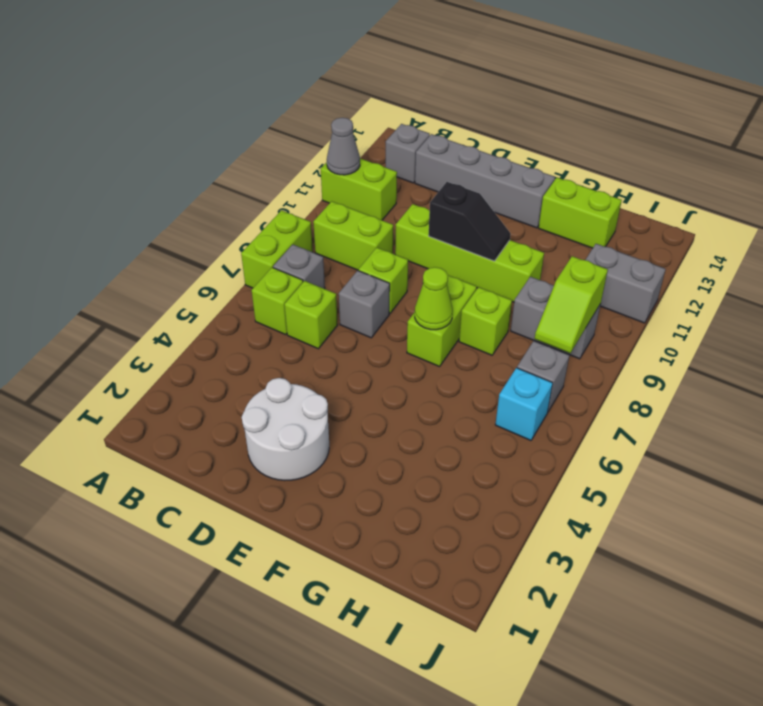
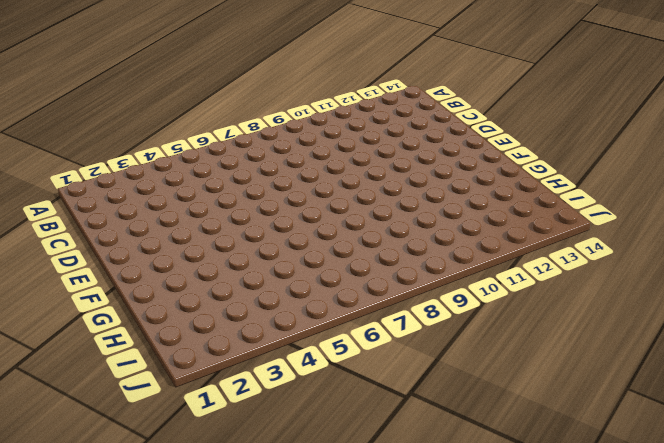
none -> lime brick A7:A8 level 1
none -> lime brick A11:B11 level 1
none -> lime brick B6 level 1

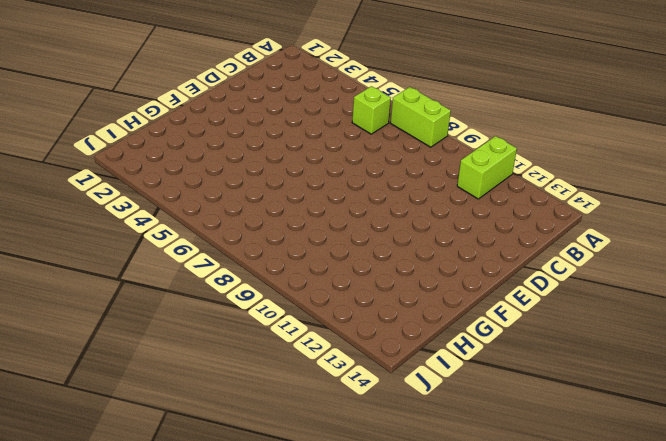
none -> grey brick B7 level 1
none -> lime brick B9:C9 level 1
none -> grey brick B13 level 1

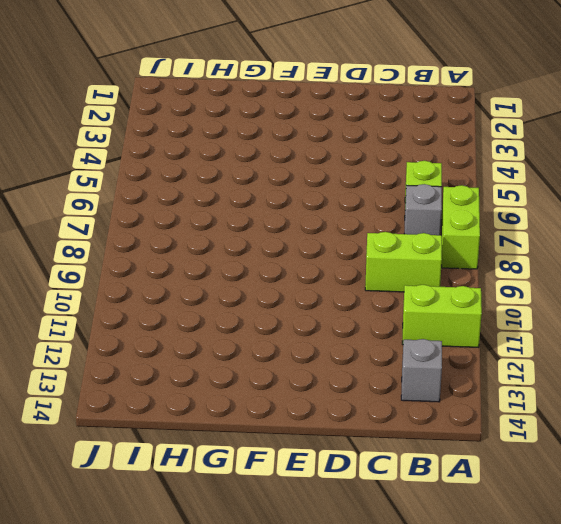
none -> lime brick C6 level 1
none -> grey brick C13:F13 level 1
none -> white round brick D2:E3 level 1

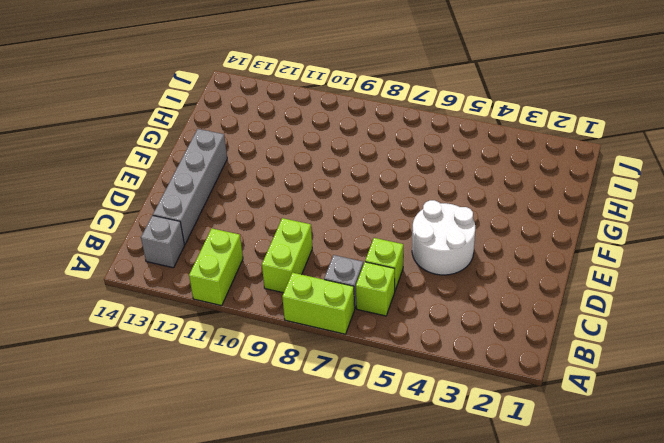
white round brick D4:E5 level 1 -> white round brick D2:E3 level 1
none -> grey brick D7 level 1
none -> lime brick D8 level 1
none -> lime brick D10:G10 level 1

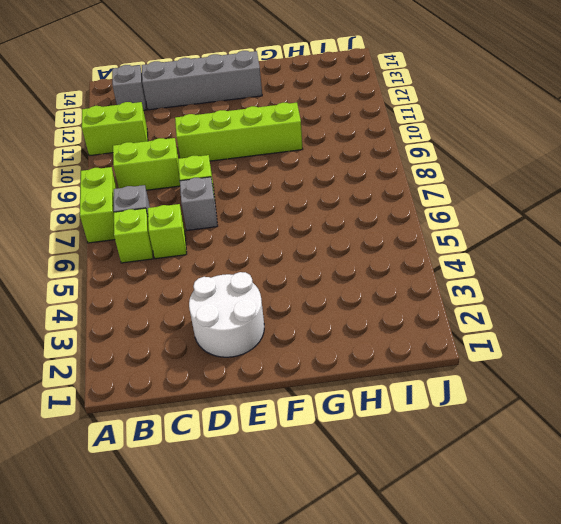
none -> lime brick F7:F8 level 1
none -> lime brick G8 level 1
none -> lime brick G13:H13 level 1

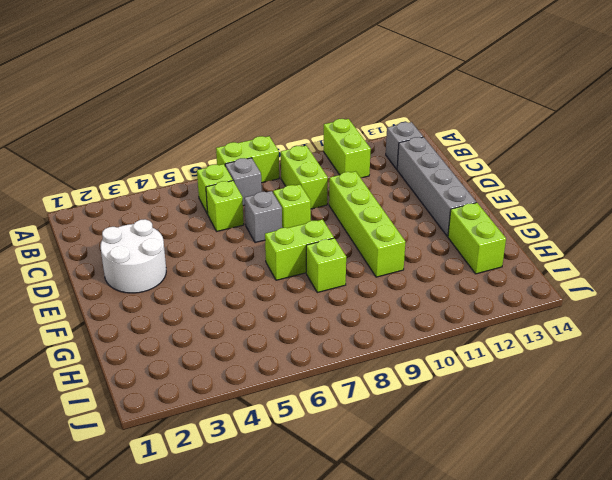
none -> grey brick H9:I9 level 1
none -> cyan brick I6 level 1
none -> grey brick I7 level 1

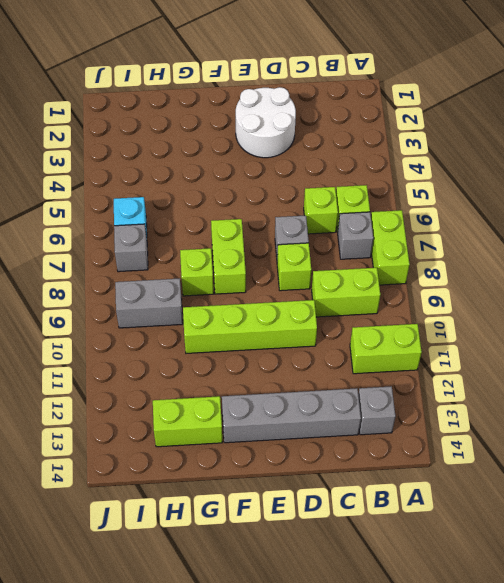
none -> grey brick I11:J11 level 1
none -> grey cone A11 level 2
none -> black slope E10:F10 level 2 top E

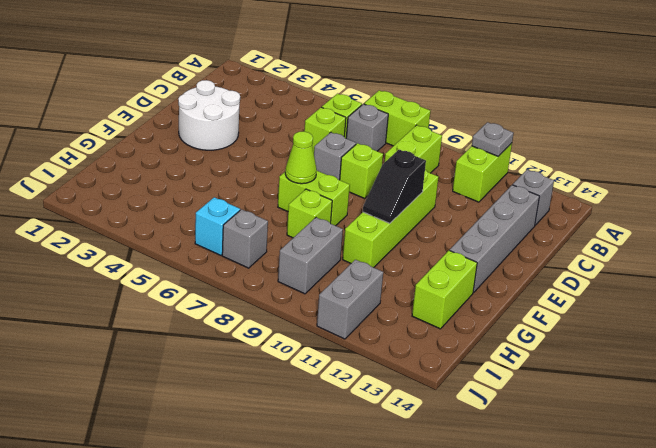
grey plate A11 level 2 -> grey cone A11 level 2
none -> lime slope I8:I9 level 2 top 9

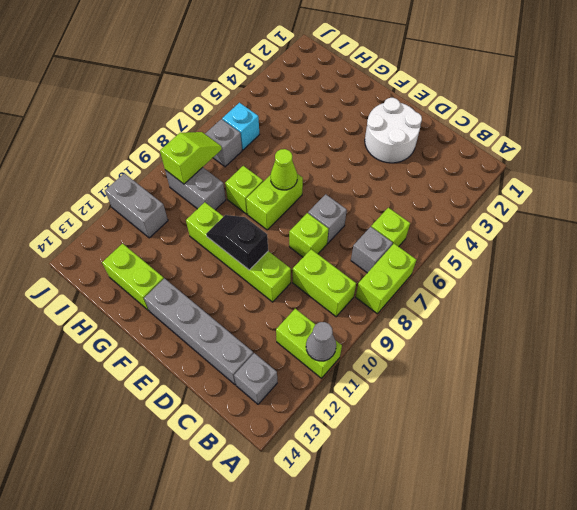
none -> lime brick C6 level 1

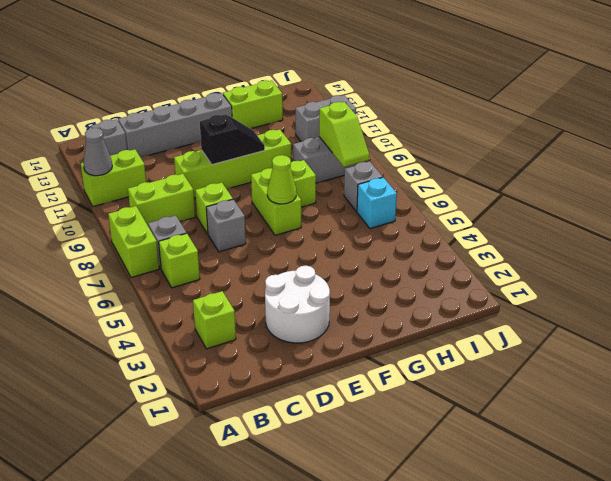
lime brick B3 level 1 -> lime brick C6 level 1

